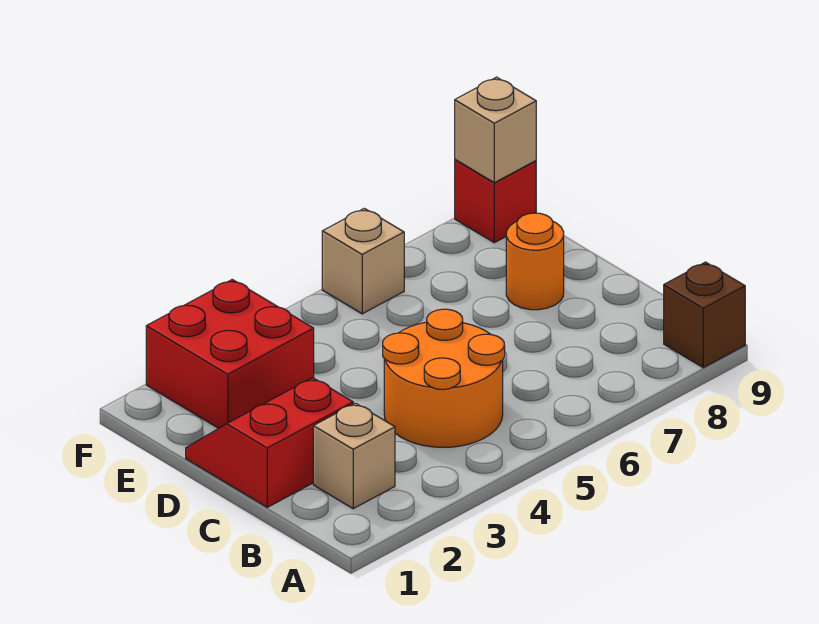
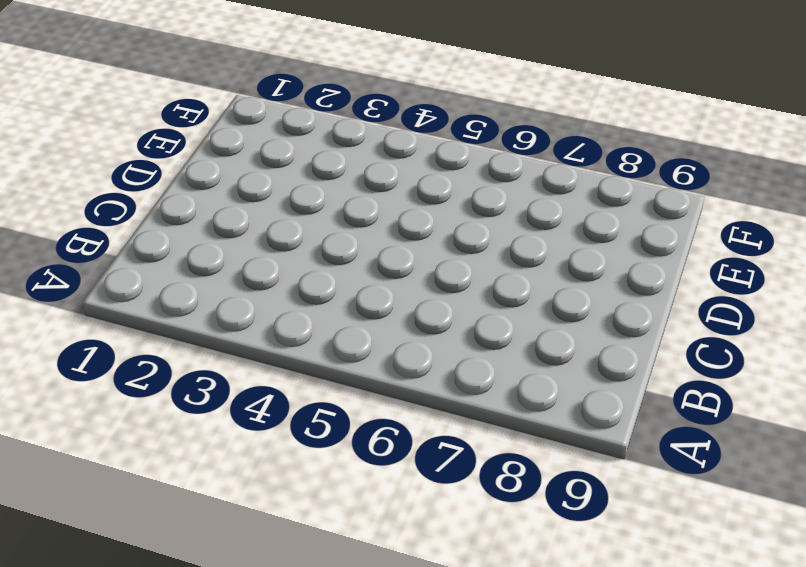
none -> brown brick A9 level 1
none -> tan brick B2 level 1

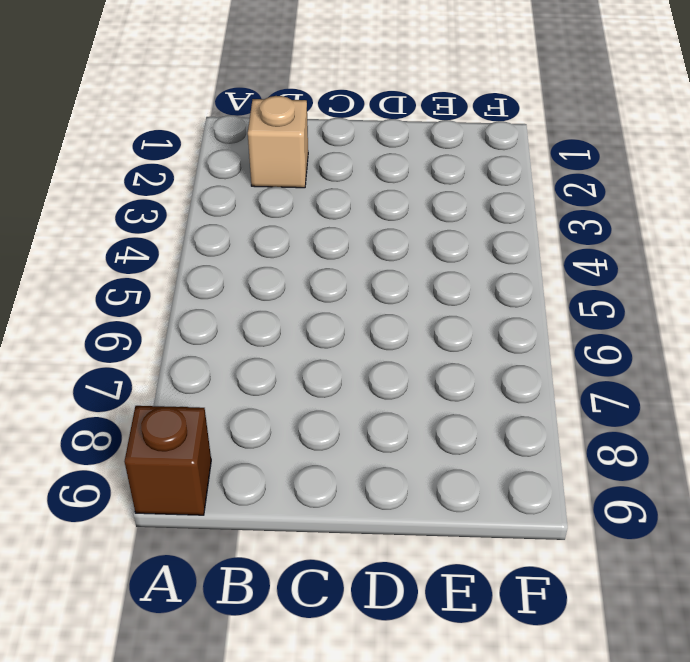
none -> orange round brick B4:C5 level 1
none -> red slope C1:D2 level 1 top C

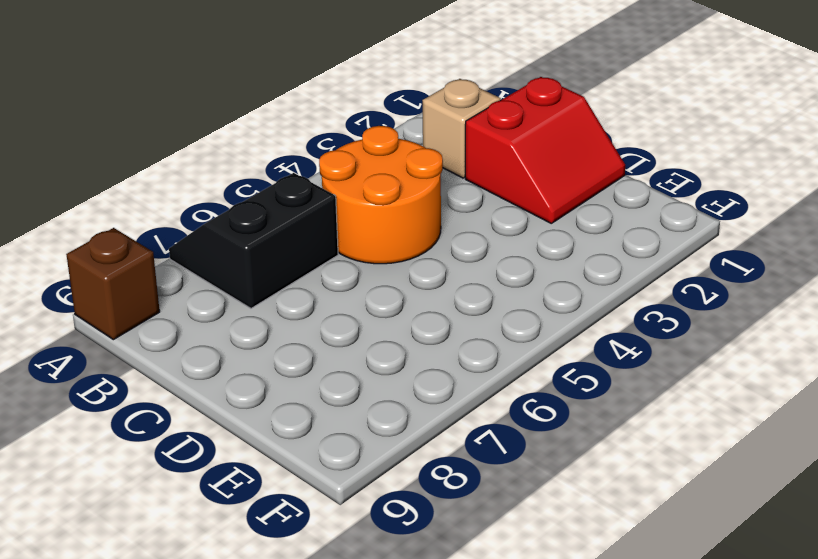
black slope A6:B7 level 1 top B -> none
none -> orange round brick D8 level 1
none -> red brick E2:F3 level 1

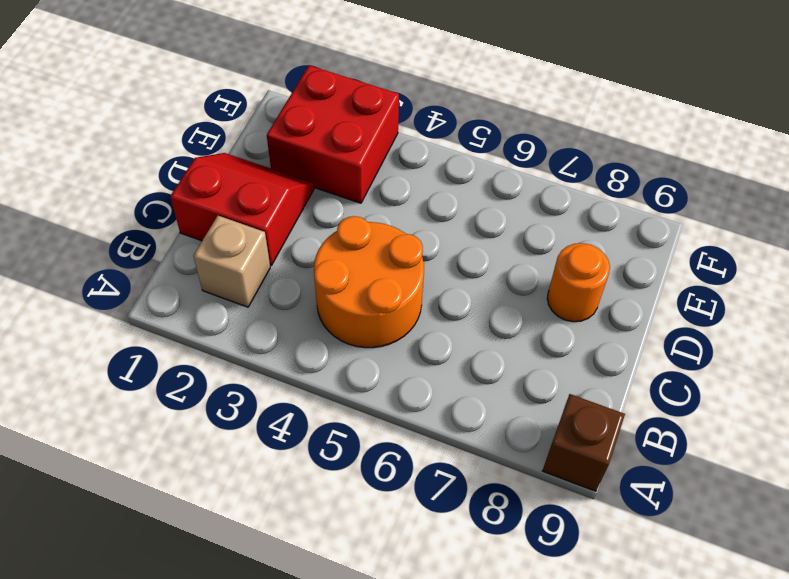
none -> tan brick F6 level 1
none -> red brick F9 level 1

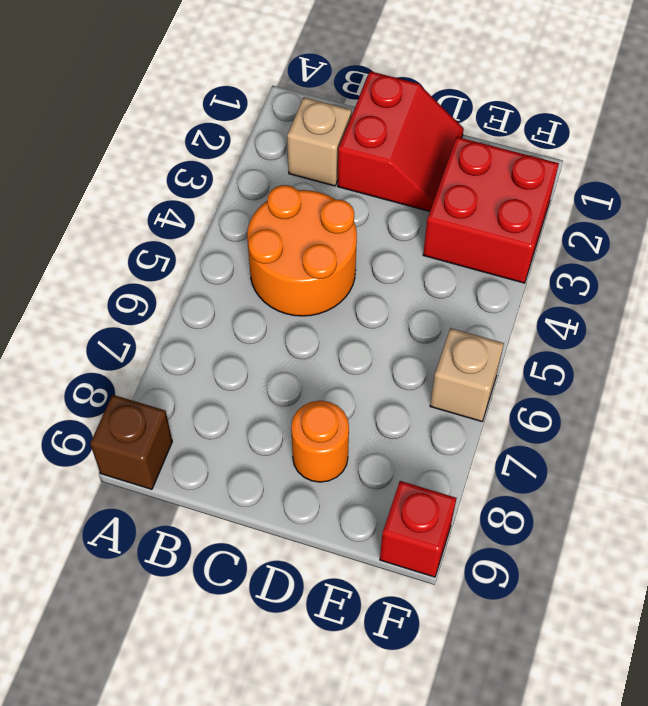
none -> tan brick F9 level 2

